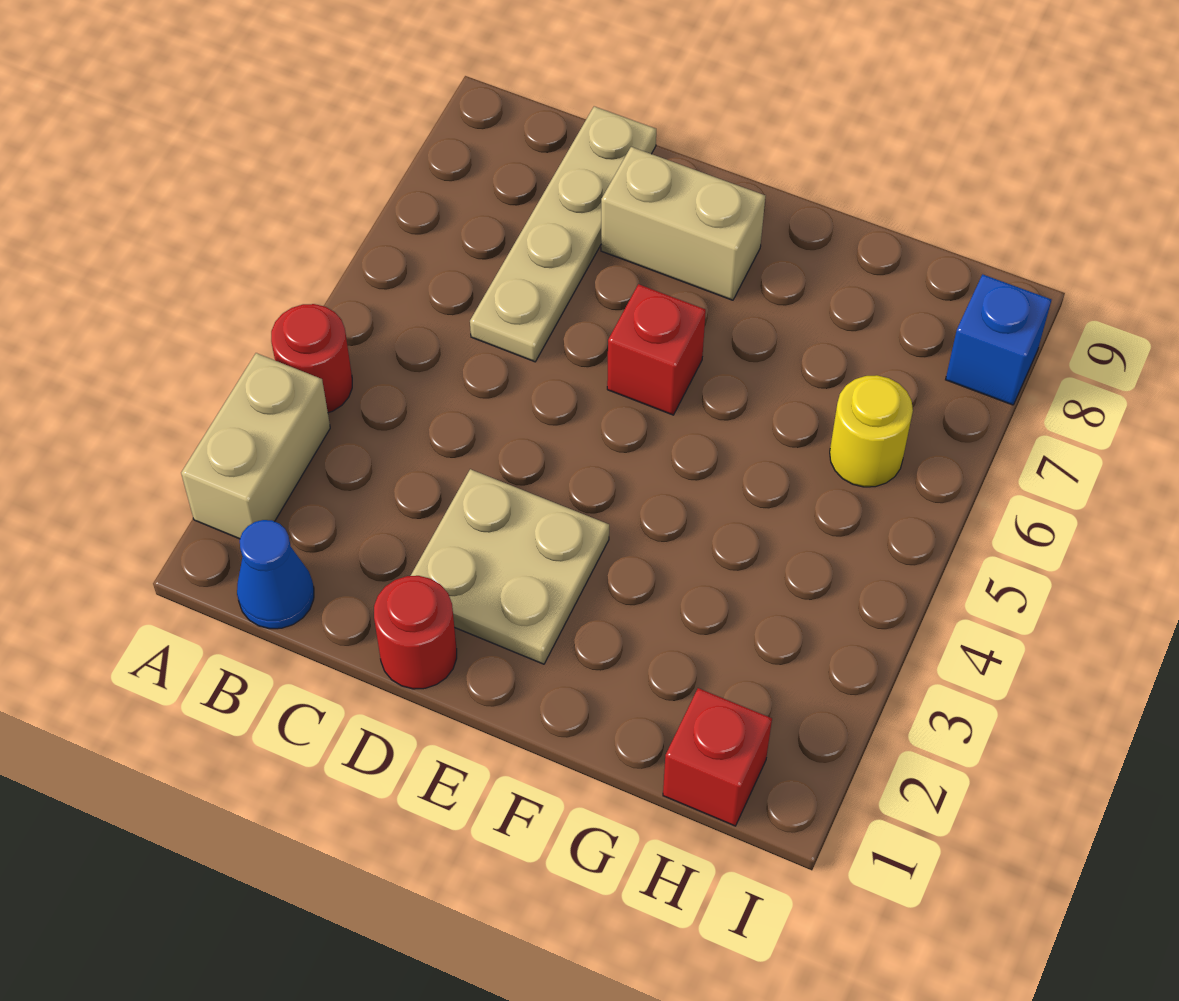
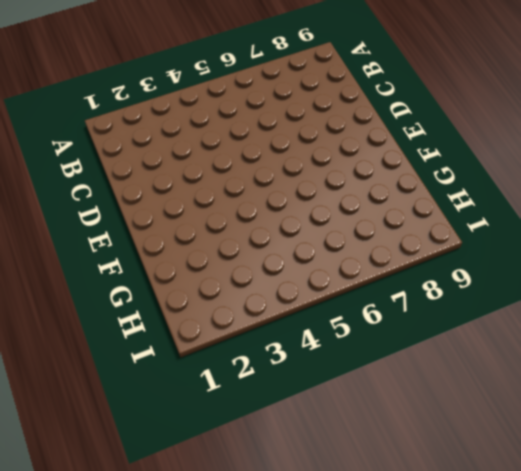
none -> tan brick A2:A3 level 1
none -> red round brick A4 level 1

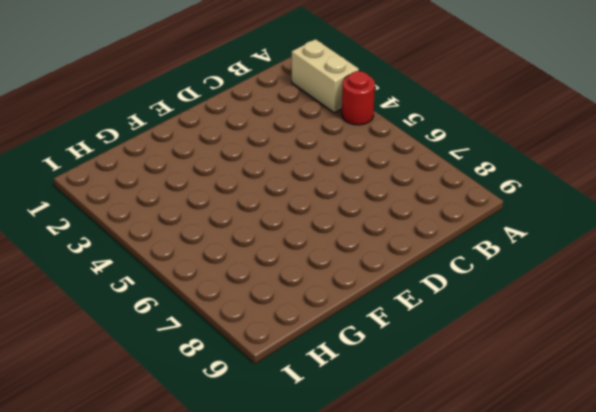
none -> blue cone B1 level 1
none -> tan plate C6:C9 level 1

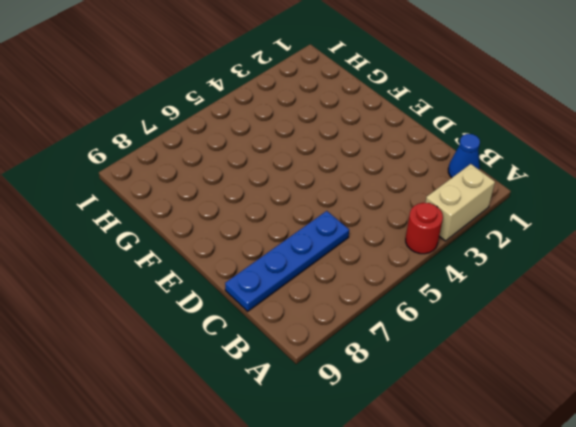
blue plate C6:C9 level 1 -> tan plate C6:C9 level 1
none -> red round brick D1 level 1
none -> tan plate D2:E3 level 1

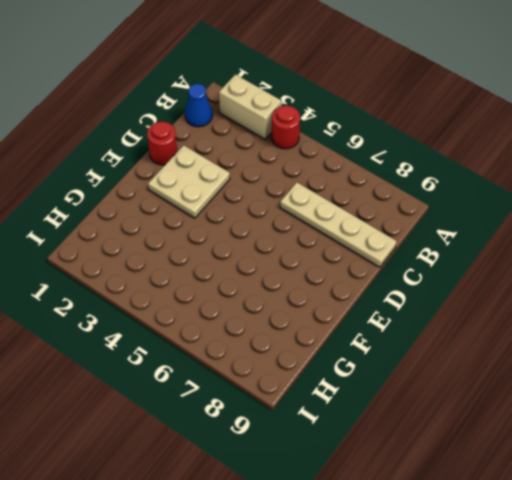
none -> tan brick D8:E8 level 1
none -> red brick E6 level 1

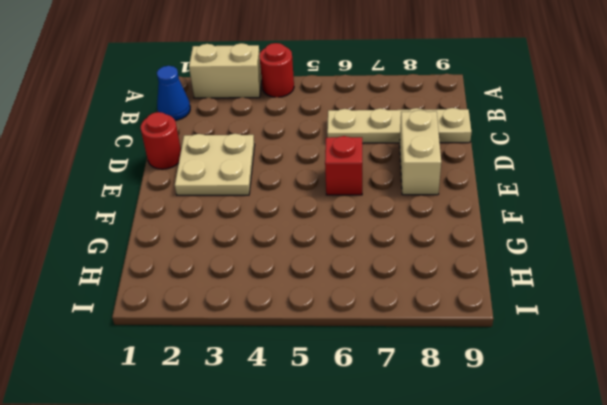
none -> red brick H1 level 1
none -> yellow round brick H6 level 1

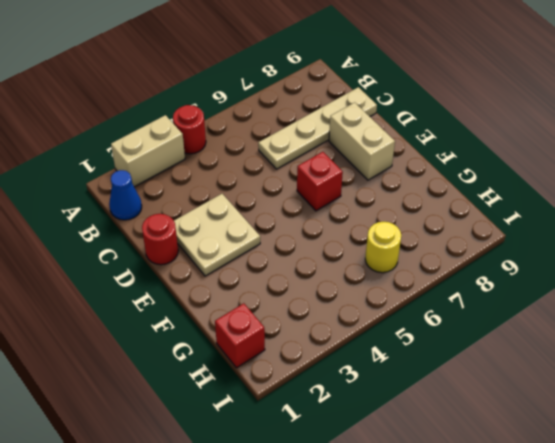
none -> blue brick I8 level 1

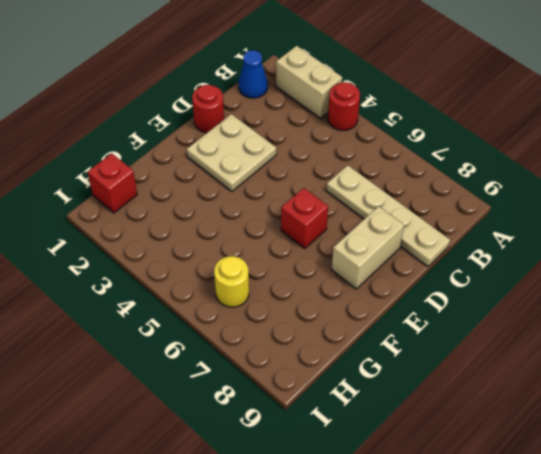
none -> blue brick I8 level 1

